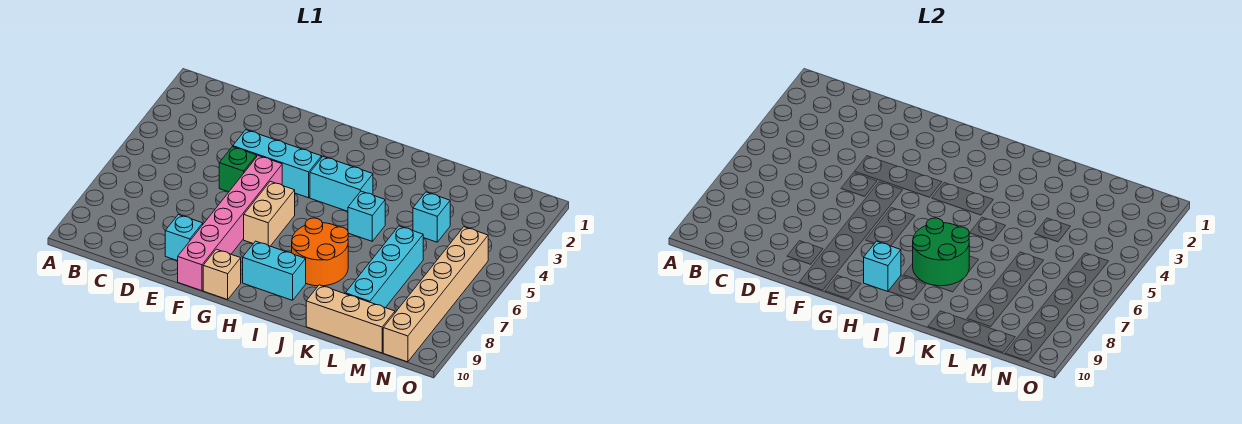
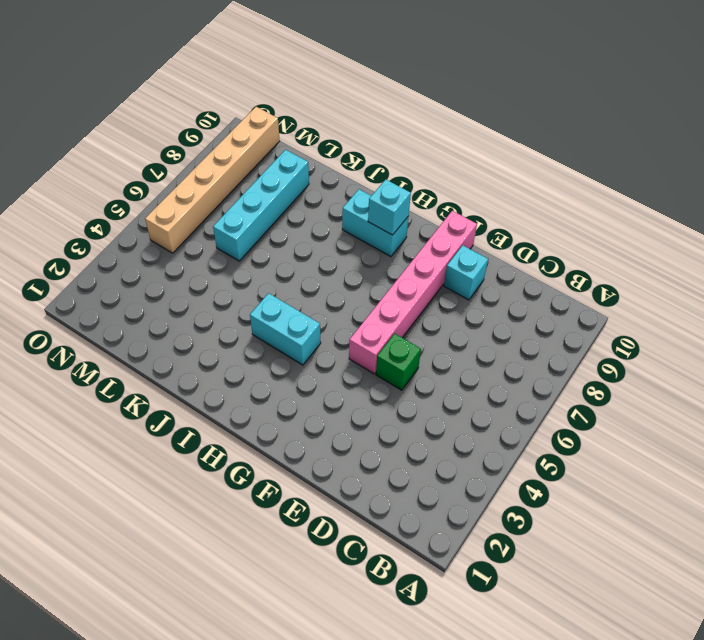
none -> cyan brick E4:G4 level 1
none -> tan brick G6:G7 level 1
none -> tan brick G10 level 1

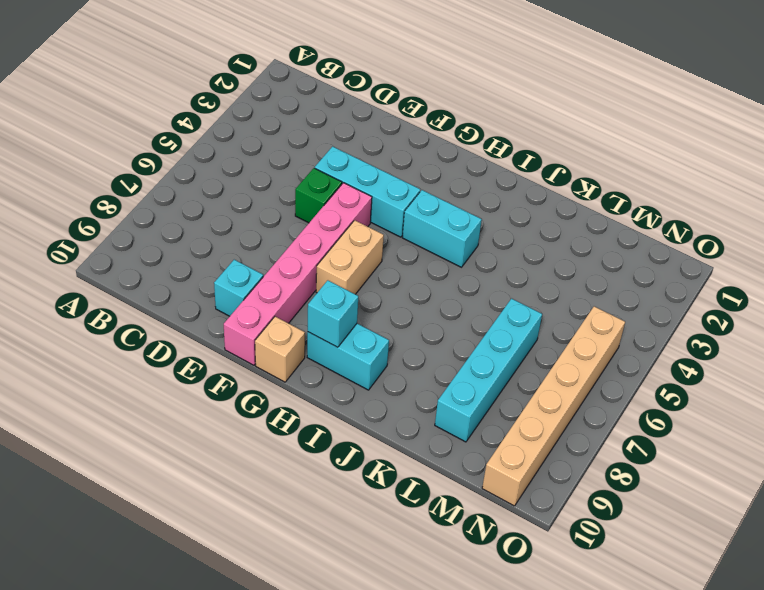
none -> orange round brick I7:J8 level 1
none -> cyan brick J5 level 1
none -> tan brick K10:M10 level 1

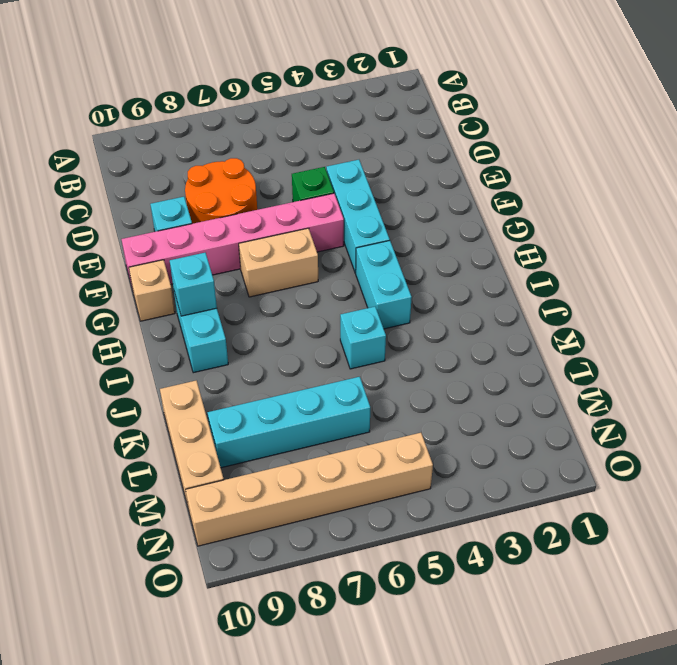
orange round brick D7:E8 level 1 -> orange round brick I7:J8 level 1
none -> cyan brick L4 level 1
none -> green round brick I7:J8 level 2

